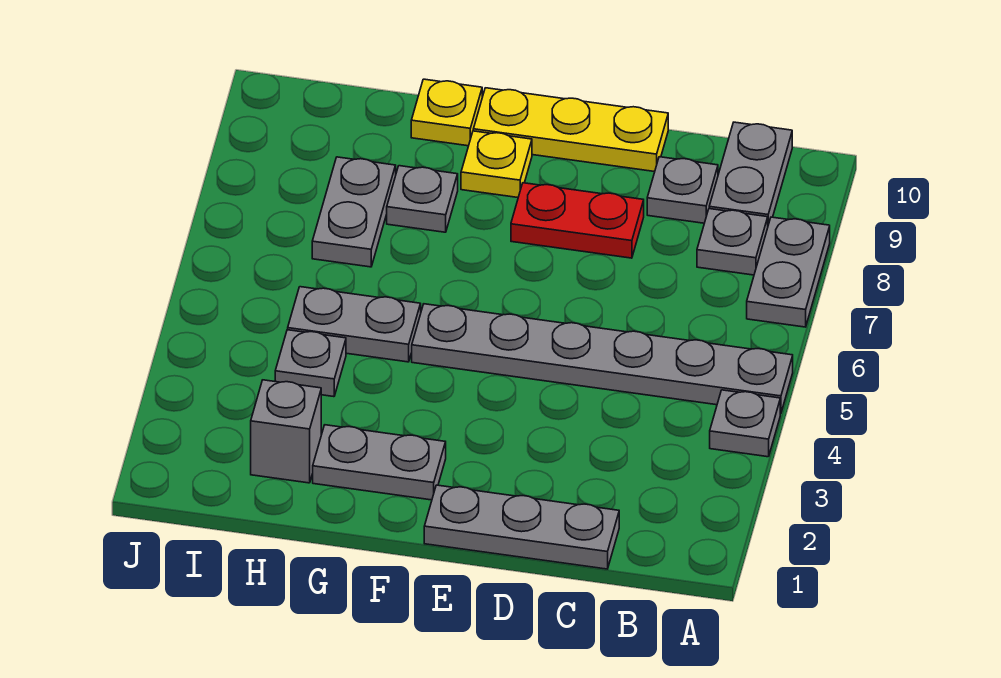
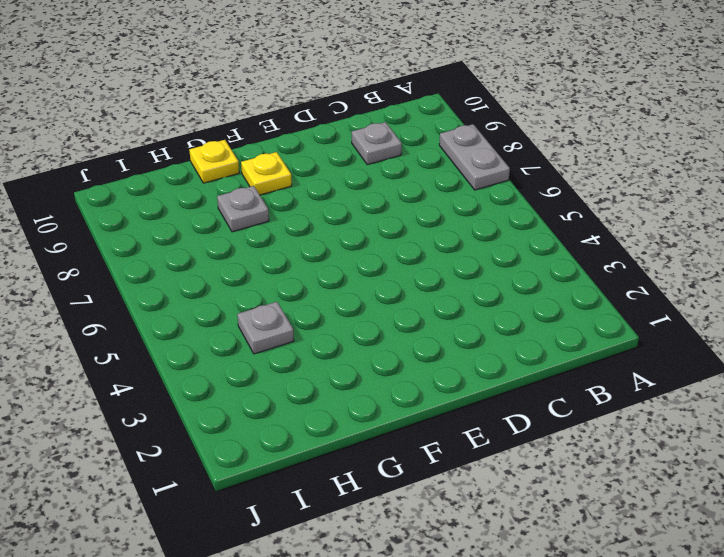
none -> grey plate A4 level 1
none -> grey plate A5:F5 level 1
none -> grey plate B8 level 1

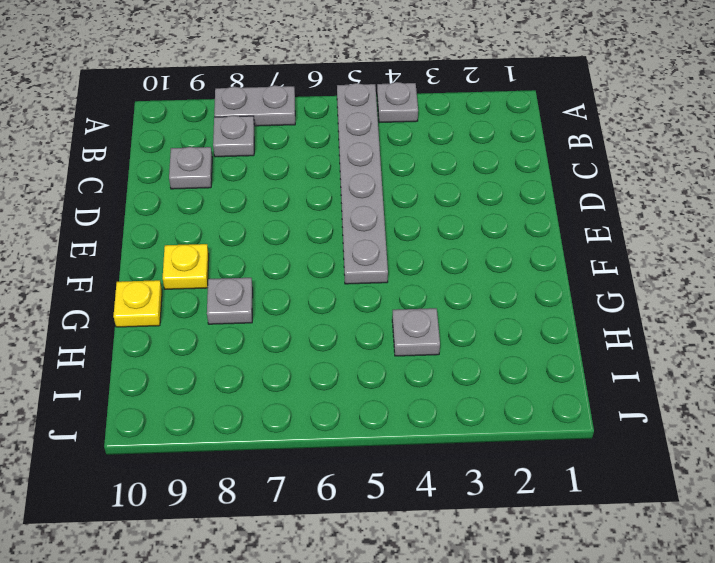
none -> grey plate B9:B10 level 1
none -> grey plate C1:E1 level 1
none -> red plate D8:E8 level 1

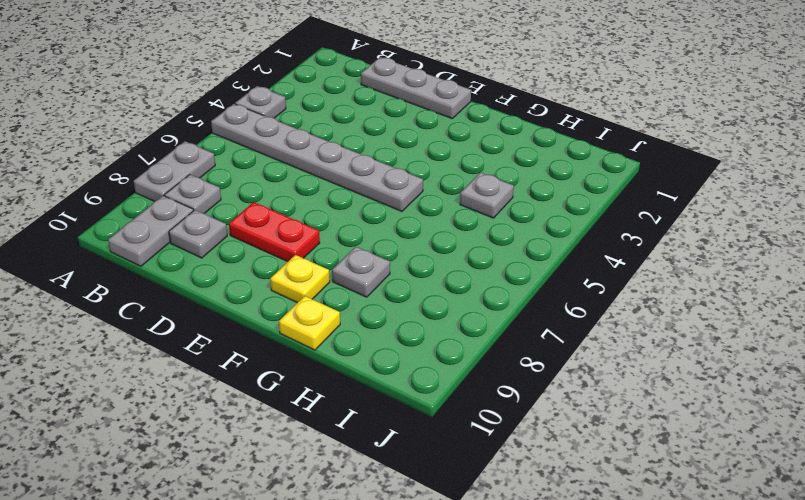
none -> yellow plate D10:F10 level 1
none -> grey plate F2:G2 level 1
none -> grey plate G5:H5 level 1

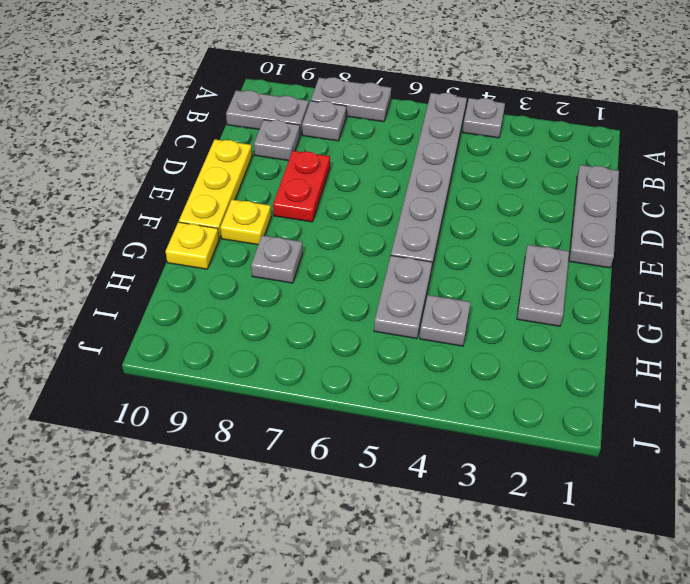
none -> grey brick H2 level 1
none -> grey plate H7:H8 level 1

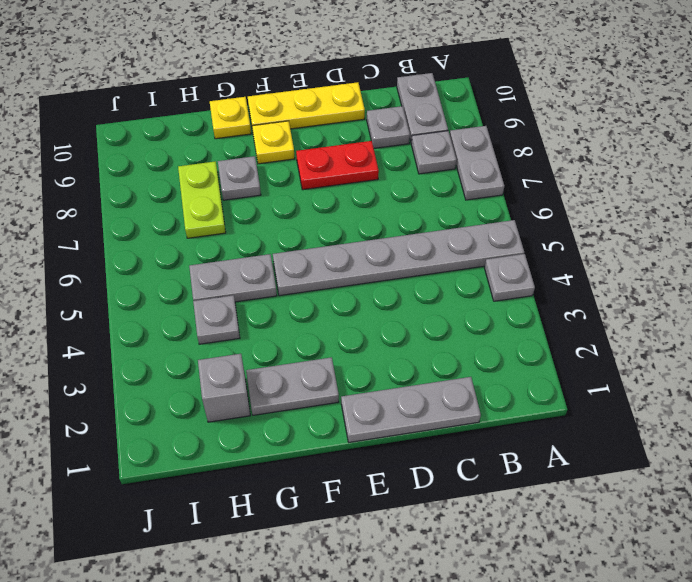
lime plate H7:H8 level 1 -> grey plate H7:H8 level 1

